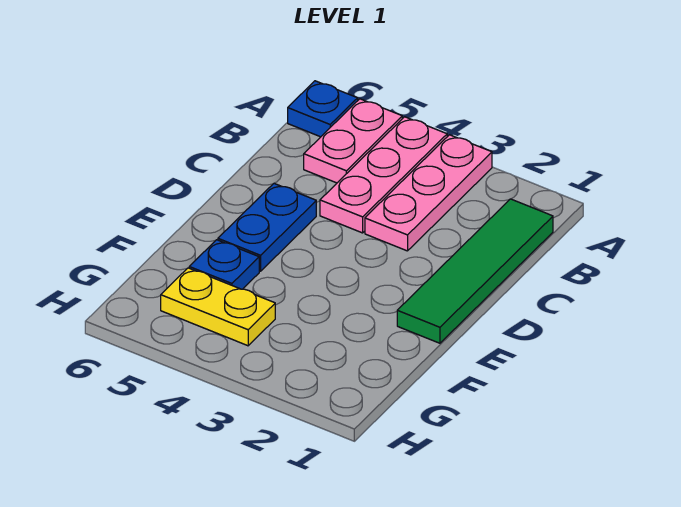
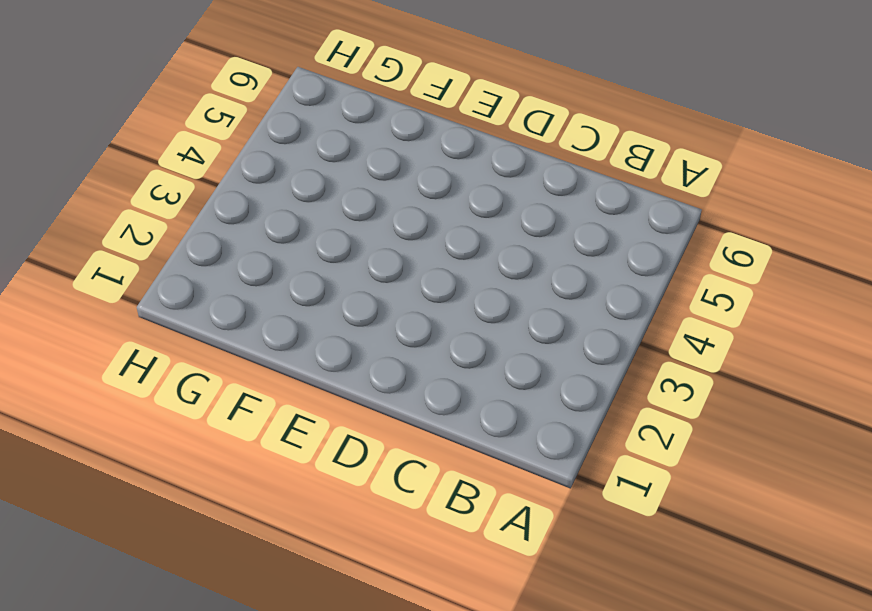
none -> pink plate A3:C3 level 1
none -> pink plate A4:C4 level 1

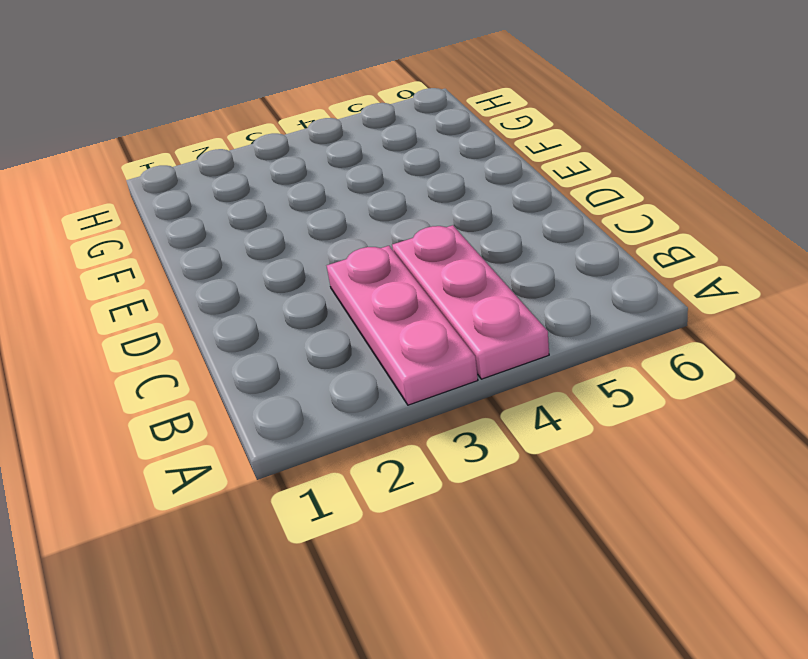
none -> pink plate A5:B5 level 1
none -> blue plate A6 level 1

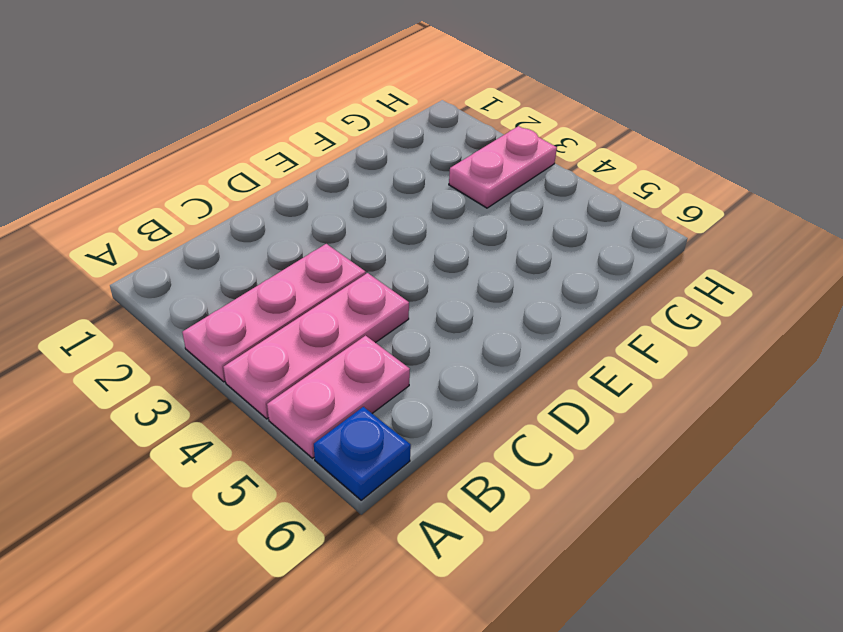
pink plate G3:H3 level 1 -> none
none -> green tile B1:E1 level 1
none -> blue plate D5:E5 level 1

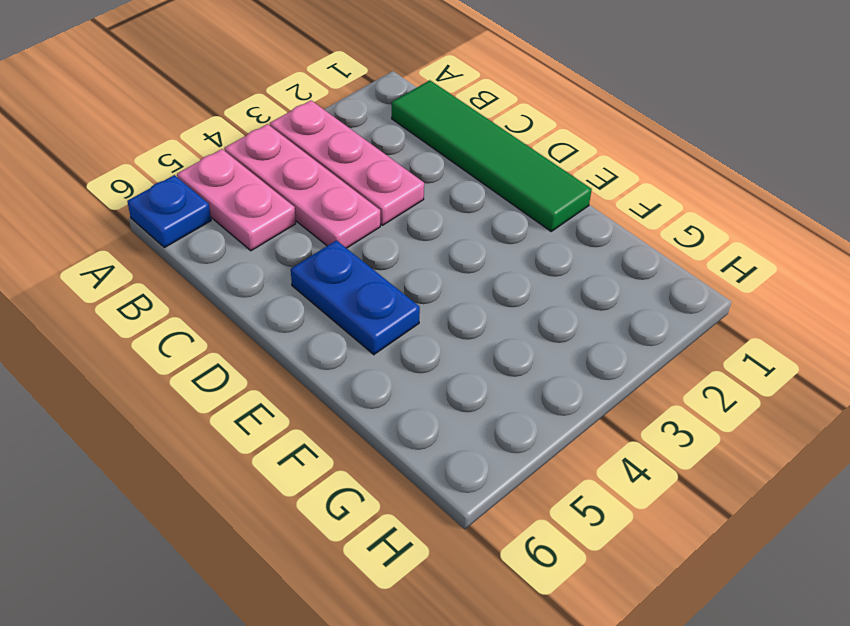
none -> blue plate F5 level 1
none -> yellow plate G4:G5 level 1

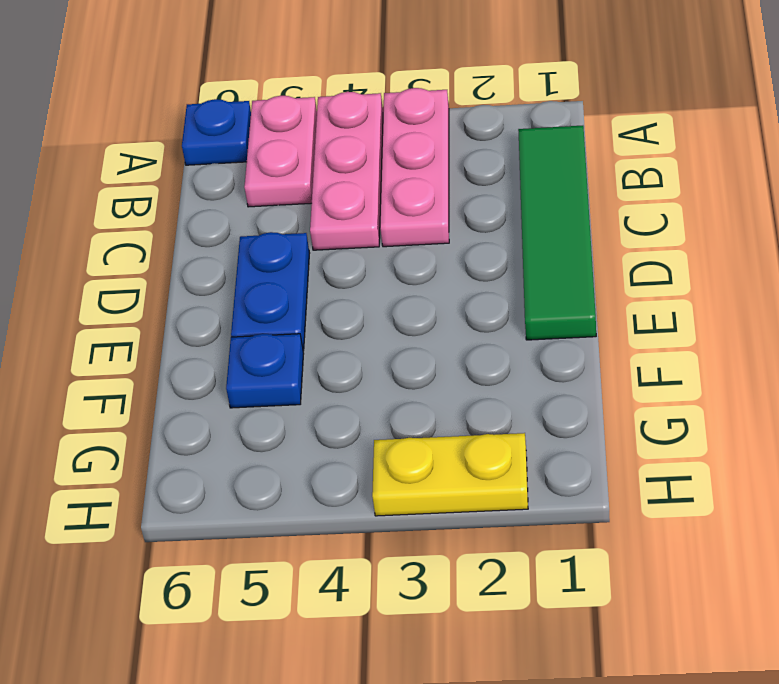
yellow plate H2:H3 level 1 -> yellow plate G4:G5 level 1

